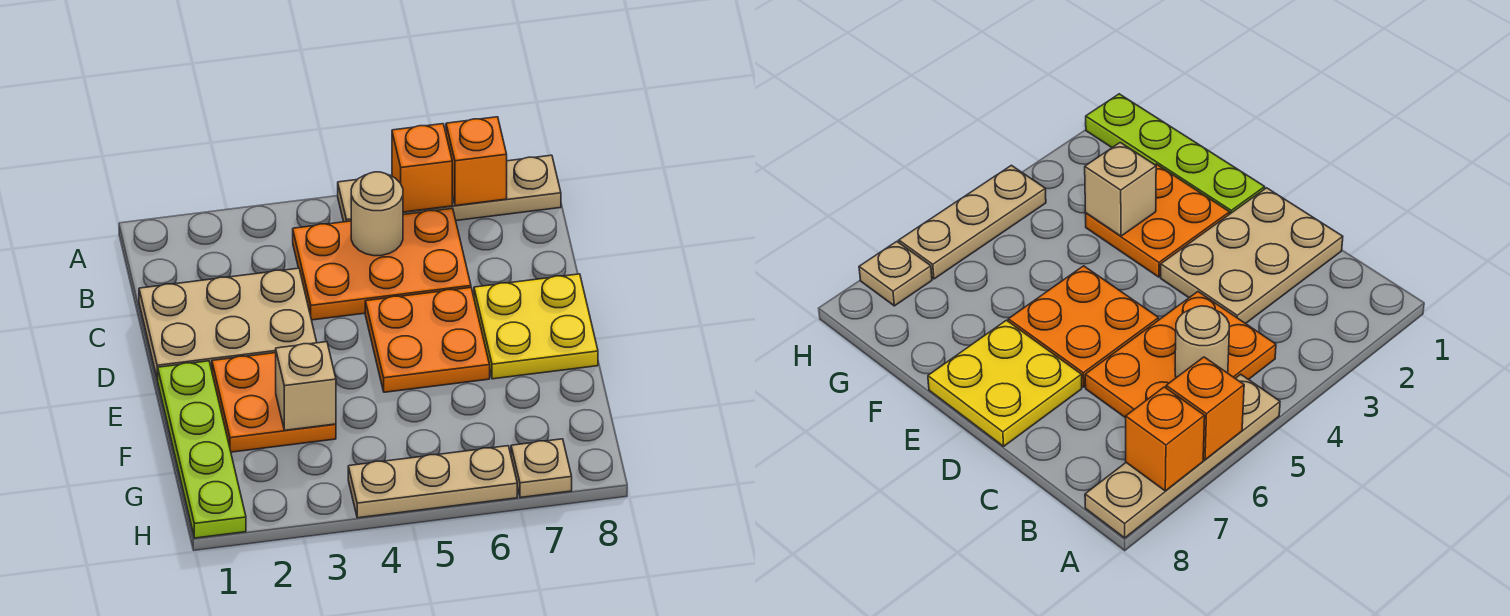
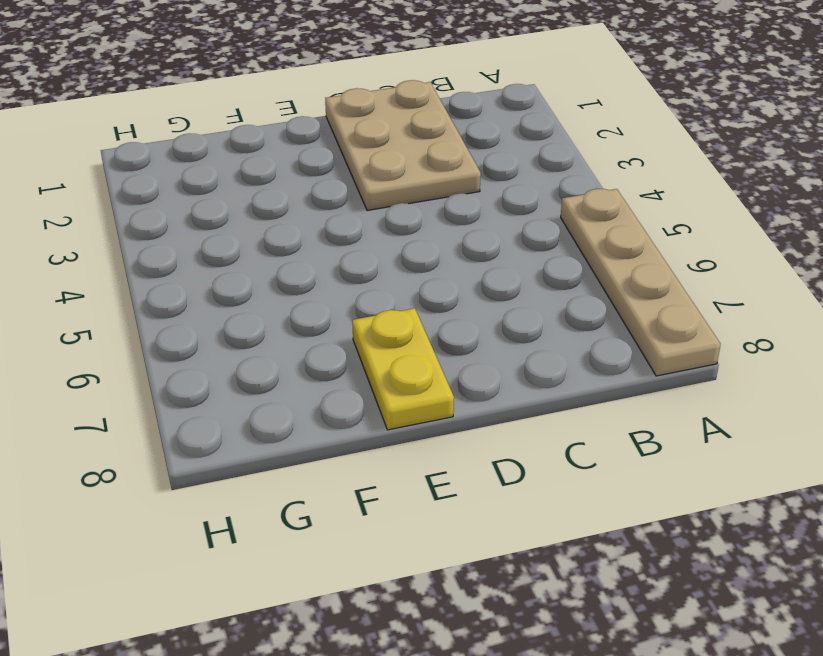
yellow plate E7:E8 level 1 -> yellow plate D7:E8 level 1
none -> orange plate B4:C6 level 1
none -> orange plate D5:E6 level 1
none -> lime plate E1:H1 level 1

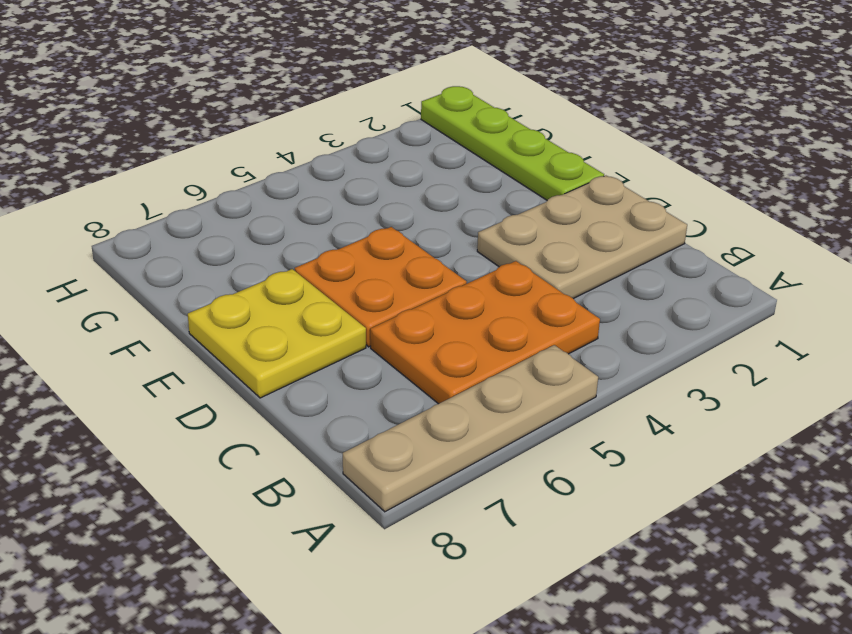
none -> orange plate E2:F3 level 1
none -> tan plate H4:H6 level 1
none -> tan plate H7 level 1

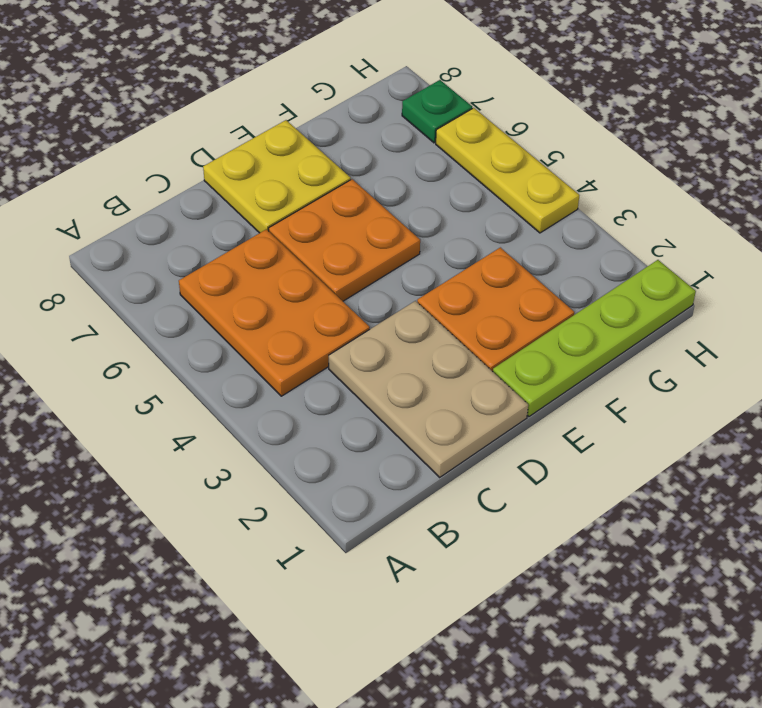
yellow plate H4:H6 level 1 -> tan plate H4:H6 level 1
green plate H7 level 1 -> tan plate H7 level 1
none -> tan plate A5:A8 level 1
none -> orange brick A6 level 2
none -> orange brick A7 level 2

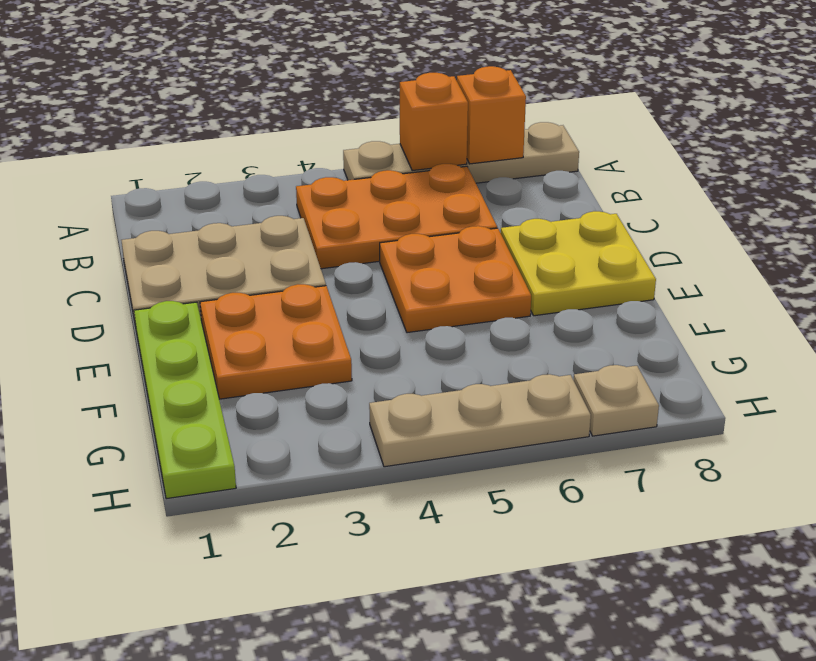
none -> tan round brick B5 level 2
none -> tan brick F3 level 2

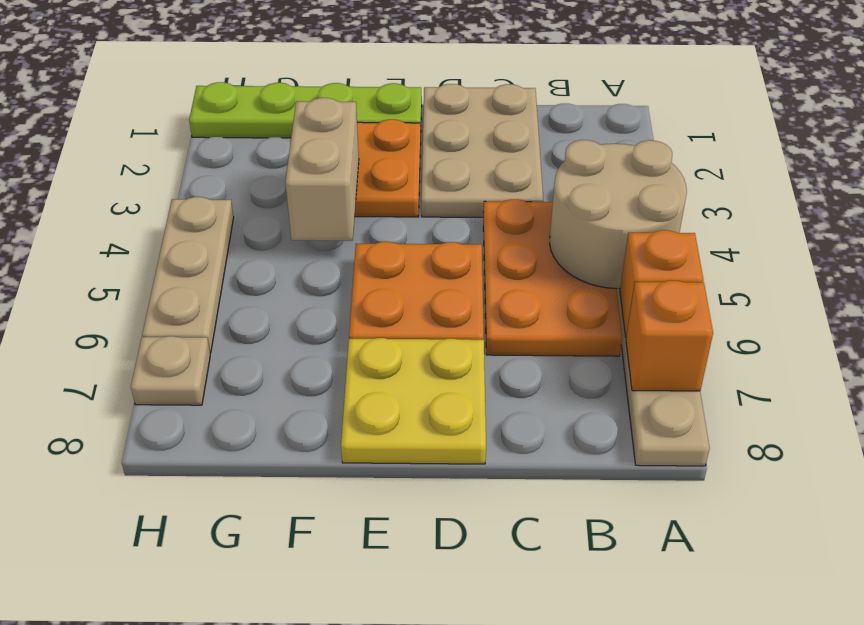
tan round brick A4:B5 level 2 -> tan round brick B5 level 2
tan brick F3:F4 level 2 -> tan brick F3 level 2

